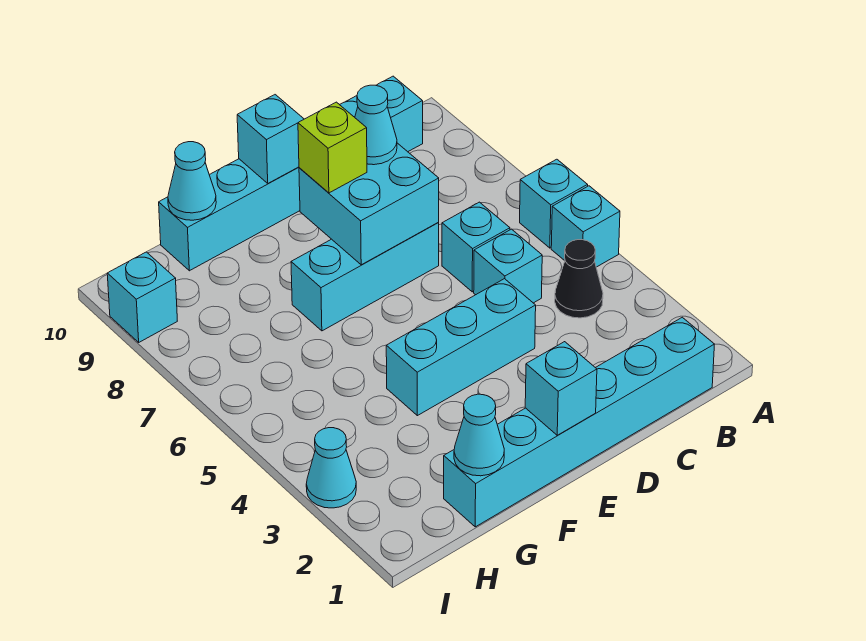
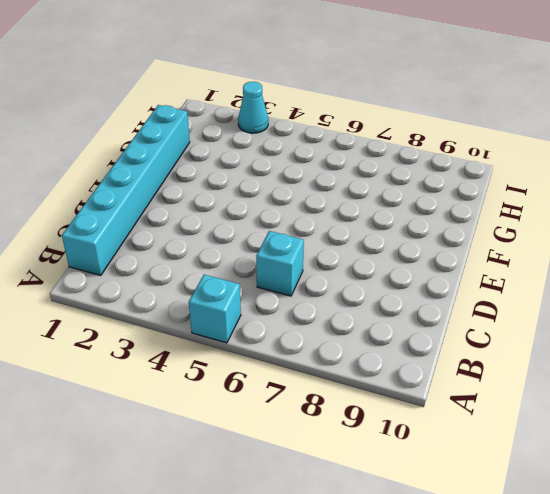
none -> cyan brick A6 level 1
none -> black cone B4 level 1
none -> cyan brick B10:G10 level 1

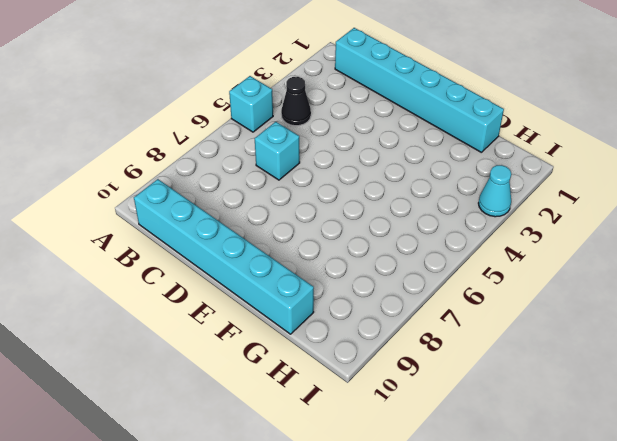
none -> cyan brick A6 level 1
none -> cyan brick C5 level 1
none -> cyan brick D4:F4 level 1

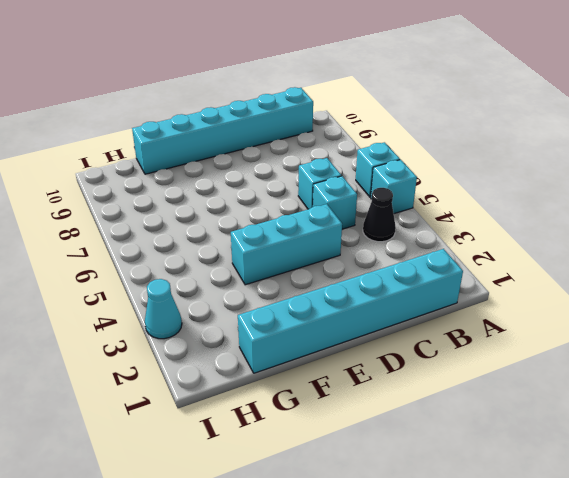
none -> cyan brick D7:F7 level 1
none -> cyan brick I9 level 1
none -> cyan brick D7:E8 level 2

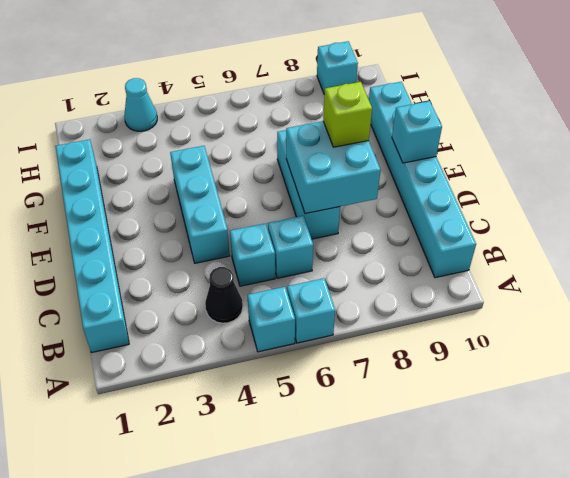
none -> cyan brick E1 level 2
none -> cyan cone G1 level 2
none -> cyan cone G10 level 2

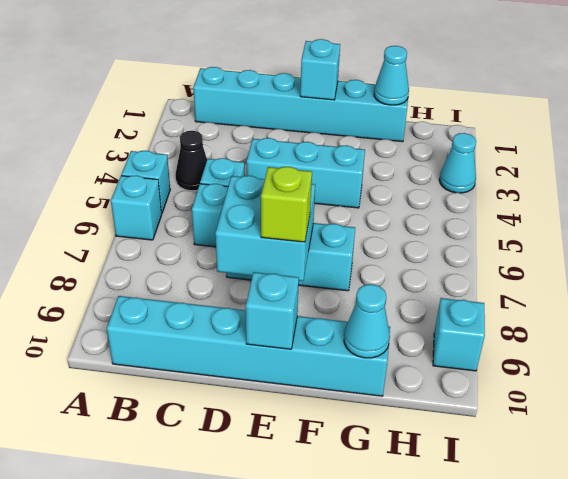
none -> cyan cone D8 level 3

